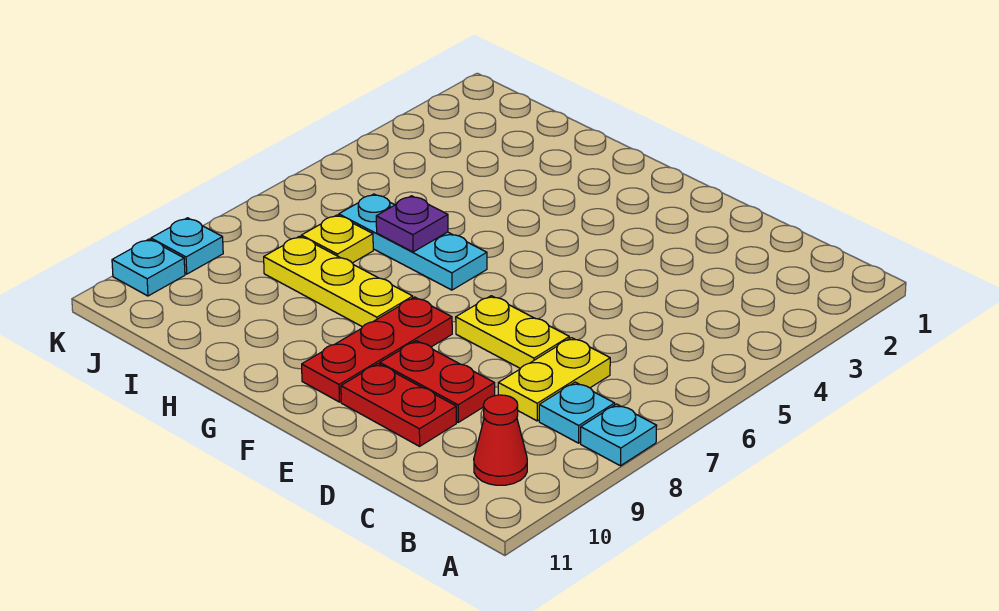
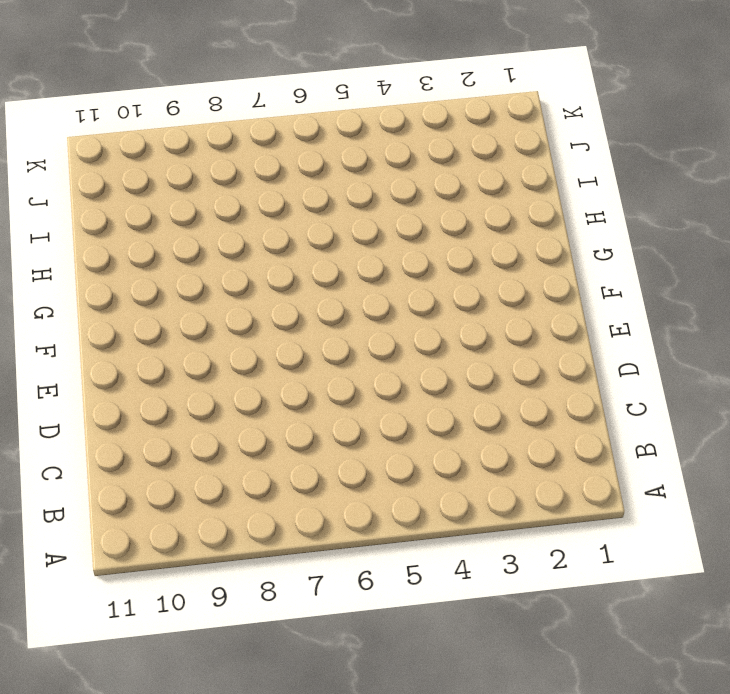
none -> cyan plate A8 level 1
none -> cyan plate B8 level 1
none -> red cone B10 level 1

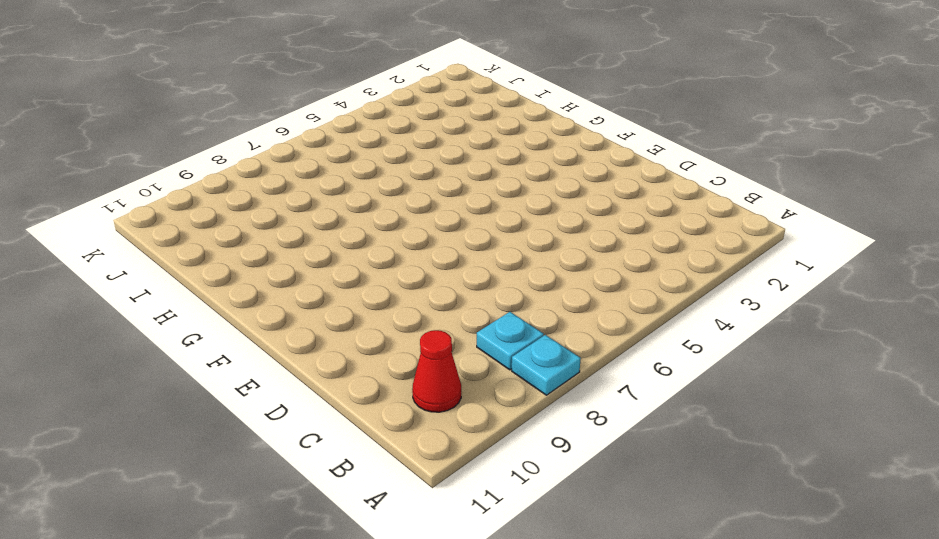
none -> yellow plate C7:C8 level 1
none -> yellow plate D7:E7 level 1
none -> red plate D9:E9 level 1

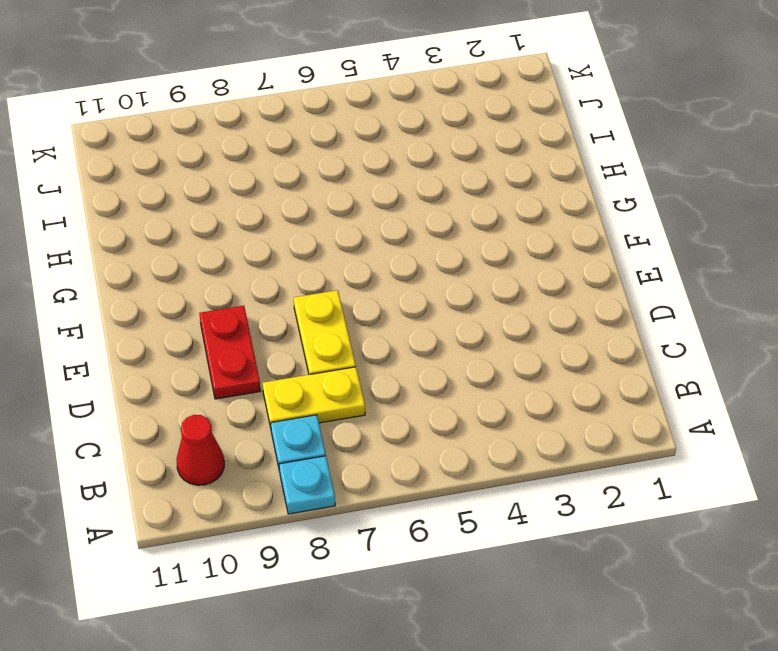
none -> red plate D10:E10 level 1
none -> red plate F8:F10 level 1
none -> cyan plate G6:I6 level 1

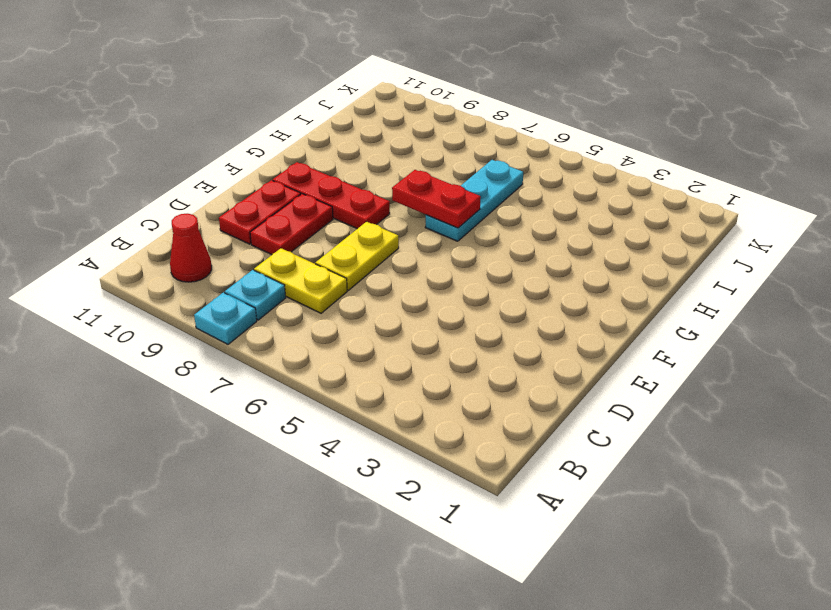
red plate G6:G7 level 2 -> none
none -> yellow plate G8:I8 level 1
none -> yellow plate I7 level 1
none -> cyan plate K9 level 1

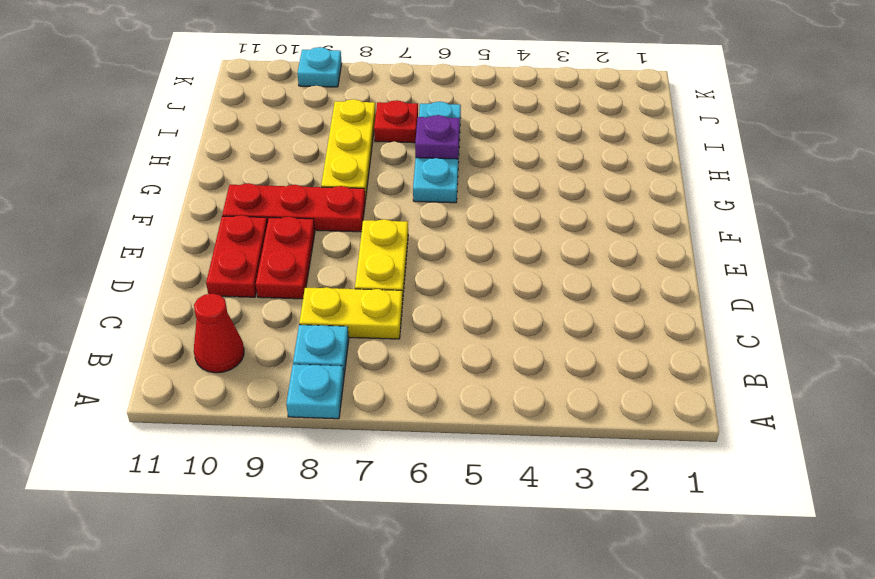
red plate I7 level 1 -> yellow plate I7 level 1
none -> cyan plate K10 level 1

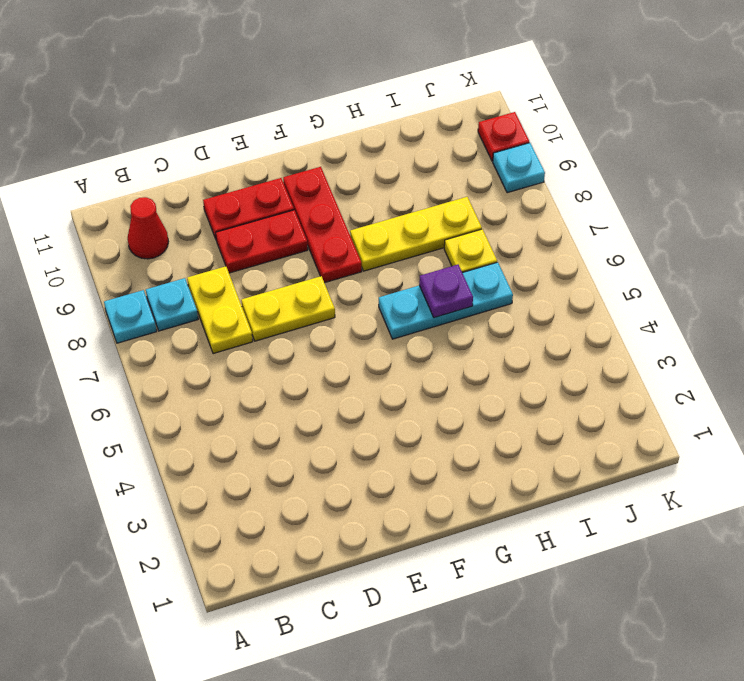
red plate K10 level 1 -> cyan plate K10 level 1

